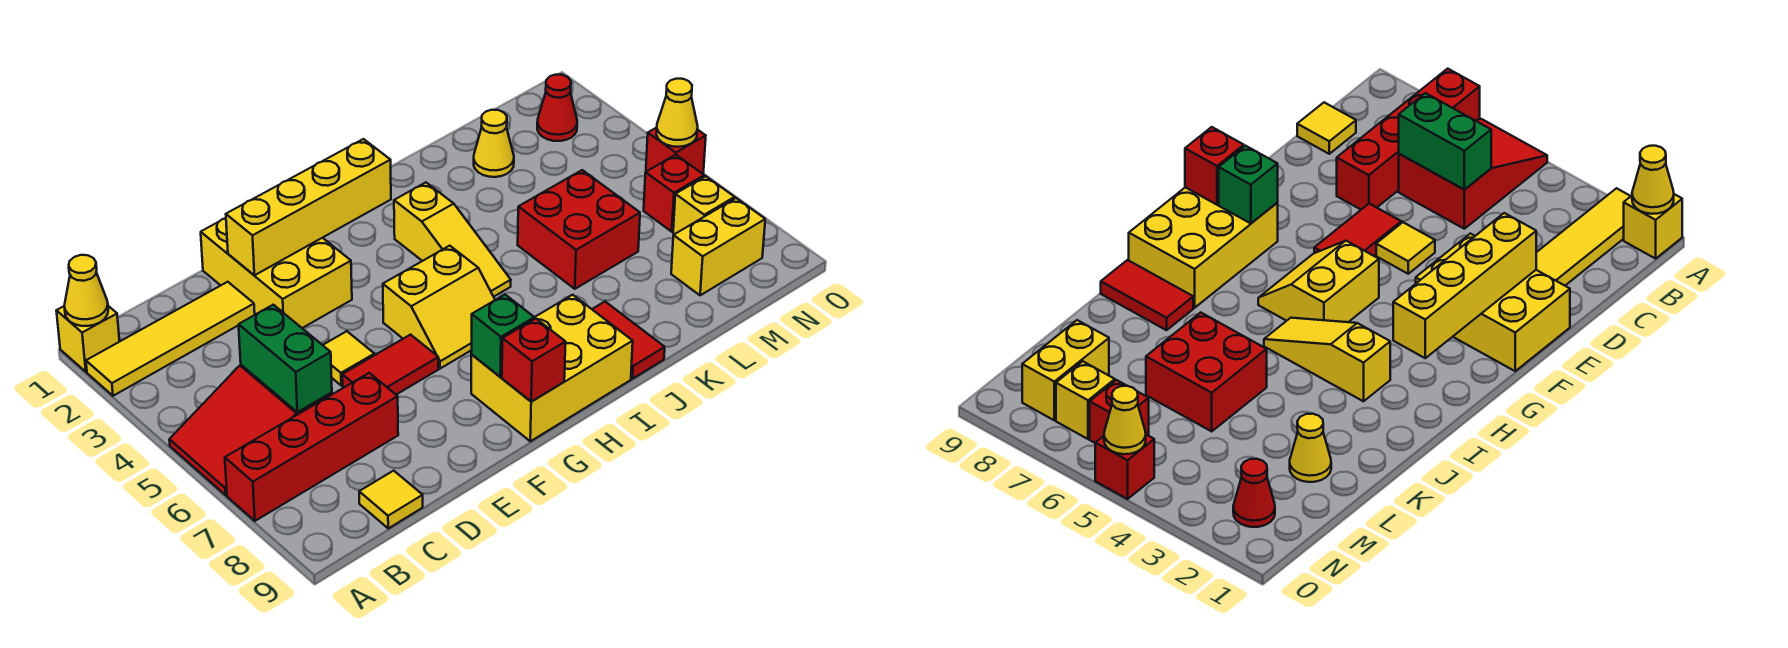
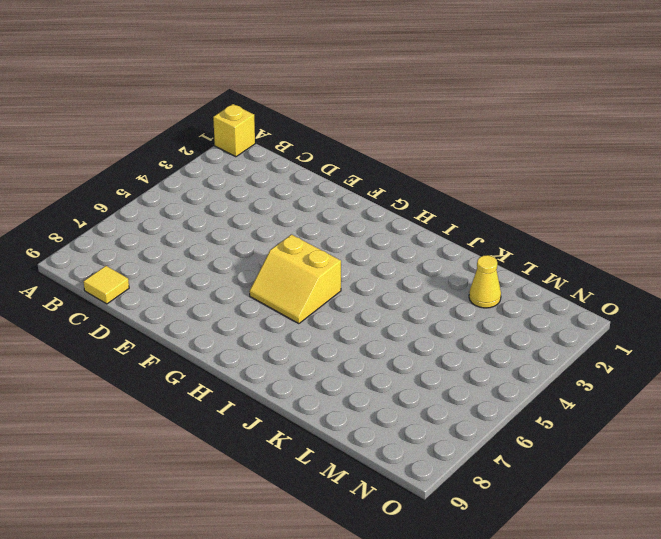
none -> yellow tile A2:D2 level 1
none -> red slope A5:C6 level 1 top C
none -> red brick A7:D7 level 1

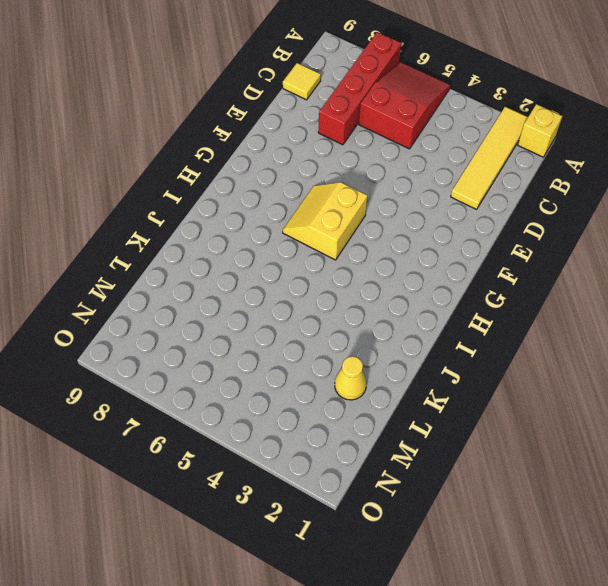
none -> yellow brick E1:F3 level 1
none -> yellow tile E5 level 1
none -> red tile E6:F6 level 1

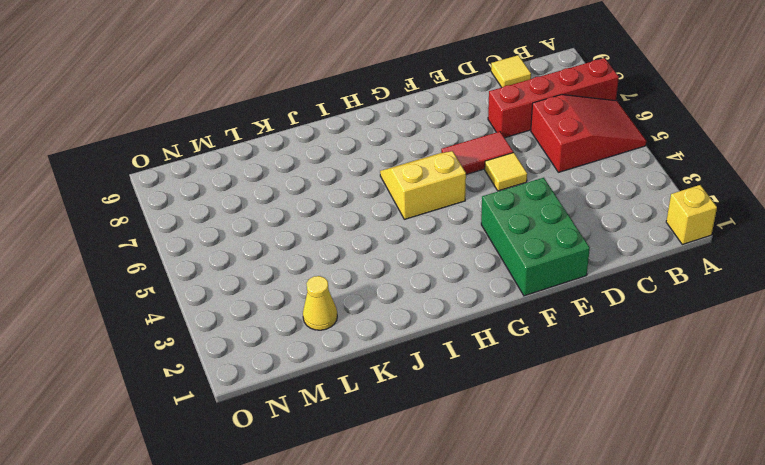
green brick E1:F3 level 1 -> yellow brick E1:F3 level 1
none -> yellow tile A2:D2 level 1
none -> yellow brick G8:I9 level 1
none -> yellow slope I3:I5 level 1 top 3

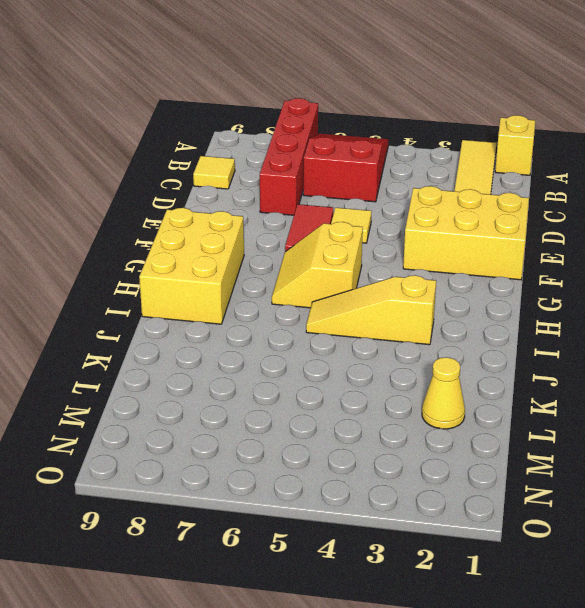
none -> red tile J8:J9 level 1
none -> red brick K5:L6 level 1
none -> yellow brick M8:N8 level 1

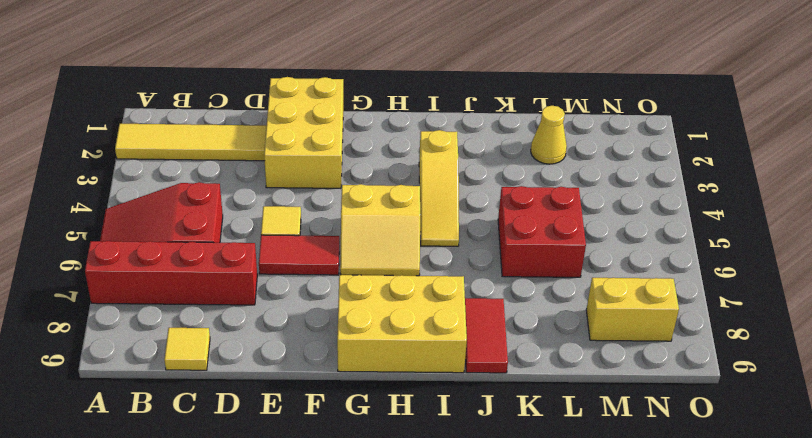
none -> yellow brick A1 level 1
none -> red cone N2 level 1
none -> red brick N6 level 1

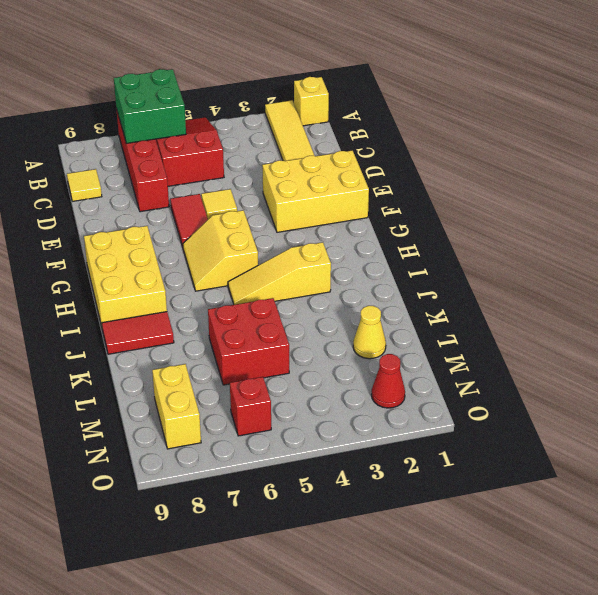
green brick A6:B7 level 2 -> none
none -> yellow brick N7 level 1
none -> red brick O5 level 1
none -> yellow cone A1 level 2

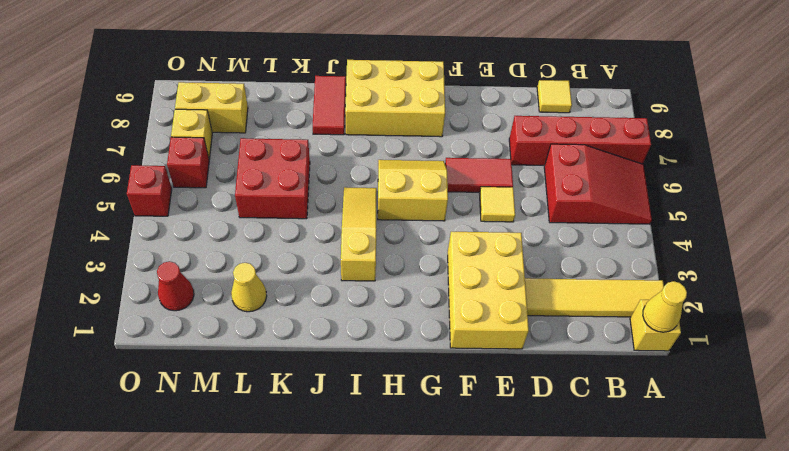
none -> green brick C5:C6 level 2
none -> yellow brick E2:H2 level 2
none -> green brick G8 level 2

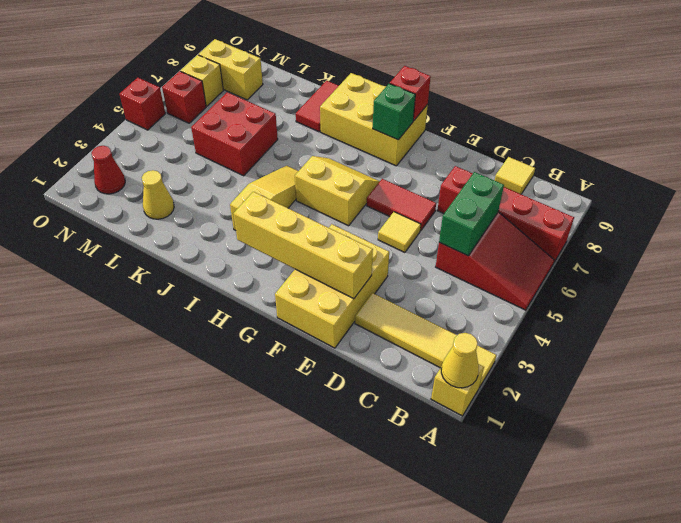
none -> yellow cone O5 level 2

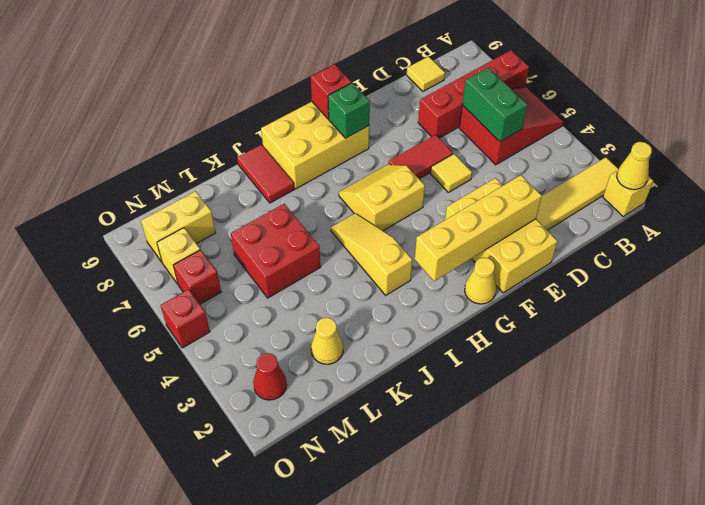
yellow cone G1 level 1 -> yellow cone O5 level 2

